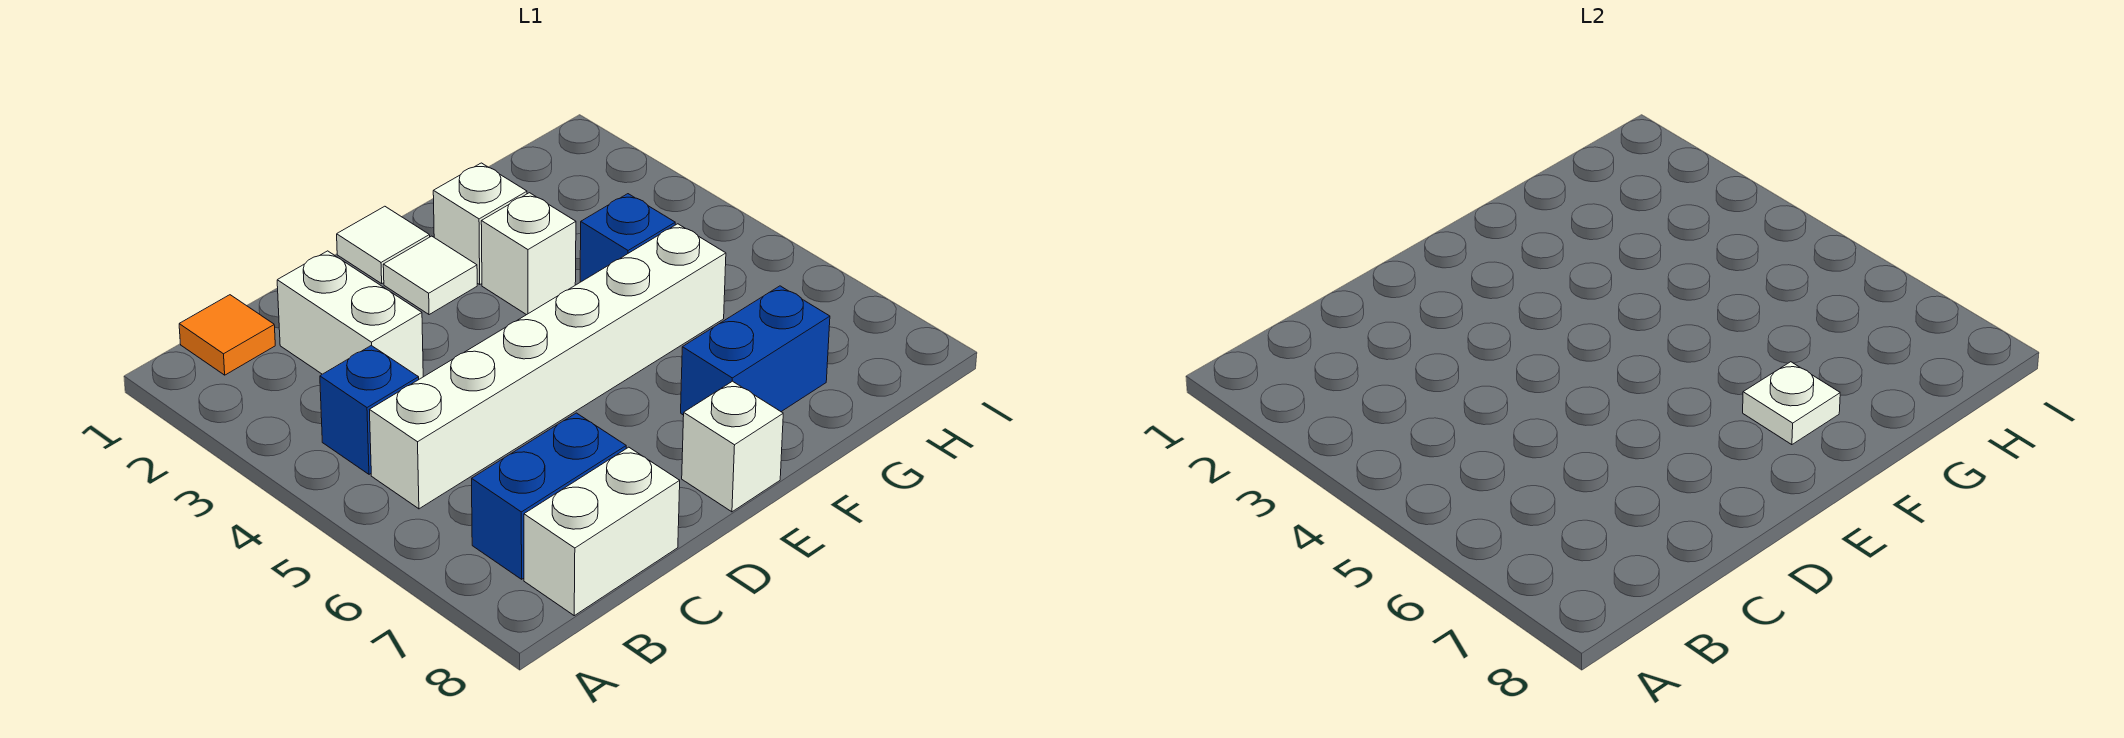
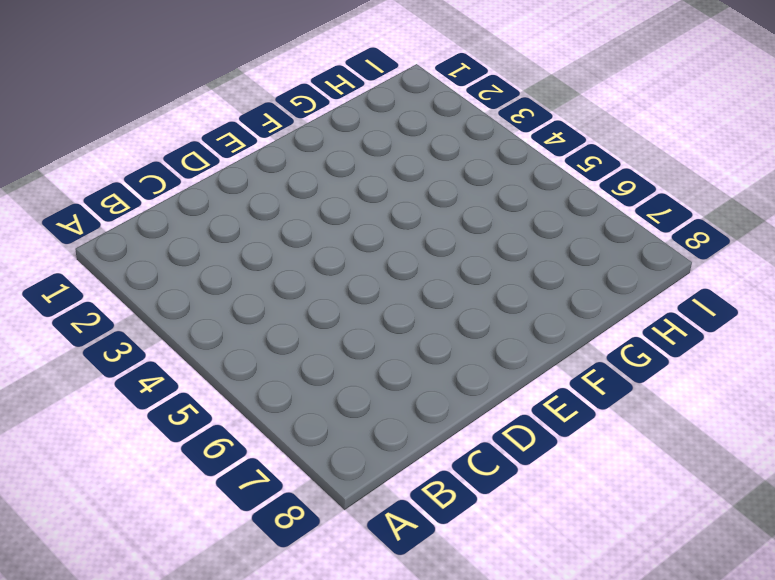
none -> orange tile B1 level 1
none -> blue brick B4 level 1
none -> white brick B5:G5 level 1

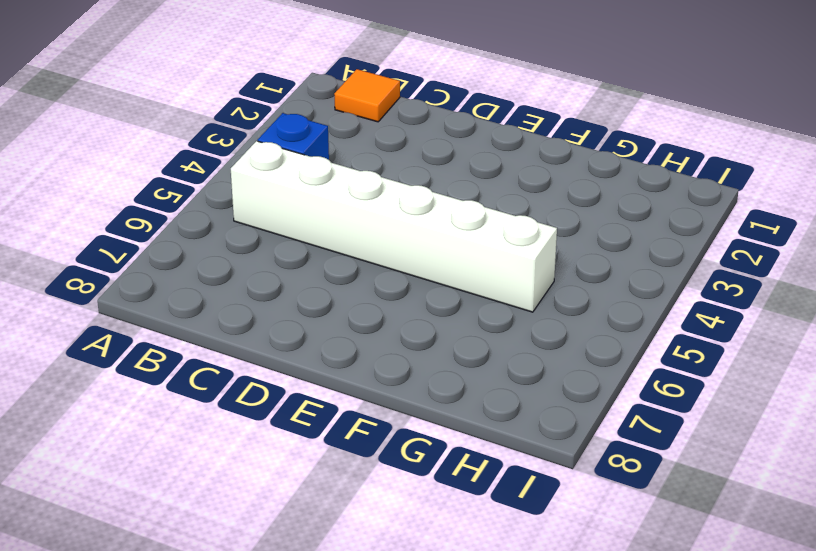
none -> blue brick B7:C7 level 1
none -> white brick B8:C8 level 1
none -> white brick C2:C3 level 1

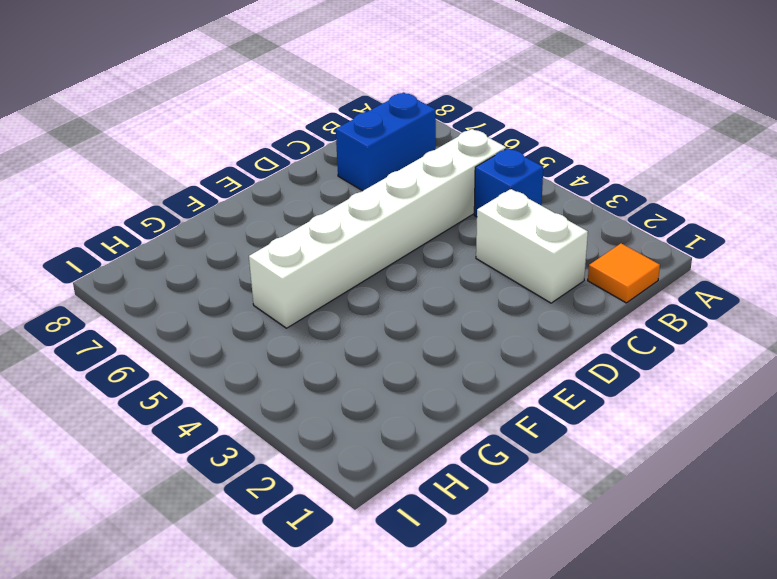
none -> white brick B8:C8 level 1
none -> white tile E1 level 1
none -> white tile E2 level 1

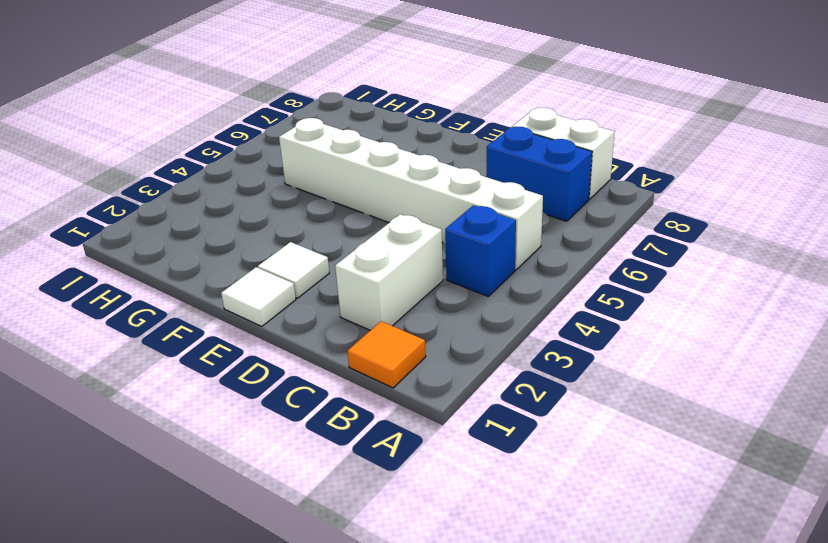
none -> white brick E8 level 1
none -> white brick F2 level 1
none -> white brick F3 level 1

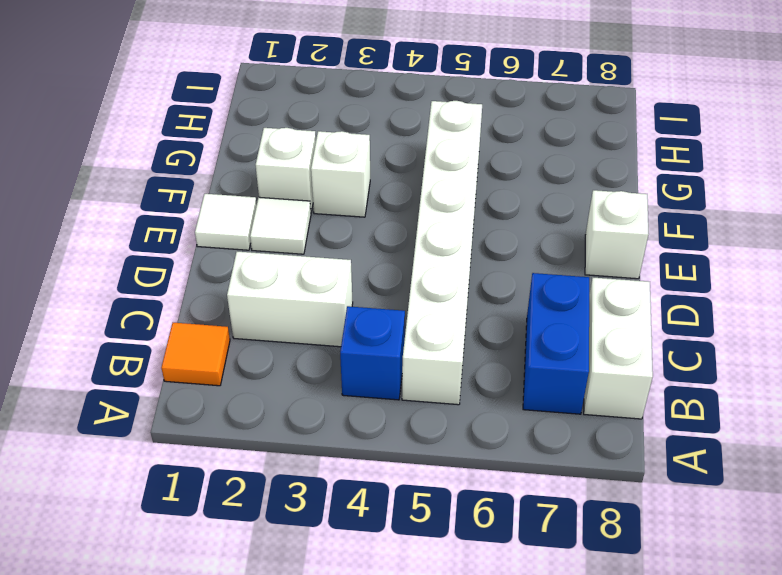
none -> blue brick F7:G7 level 1
none -> blue brick G4 level 1
none -> white plate F7 level 2

